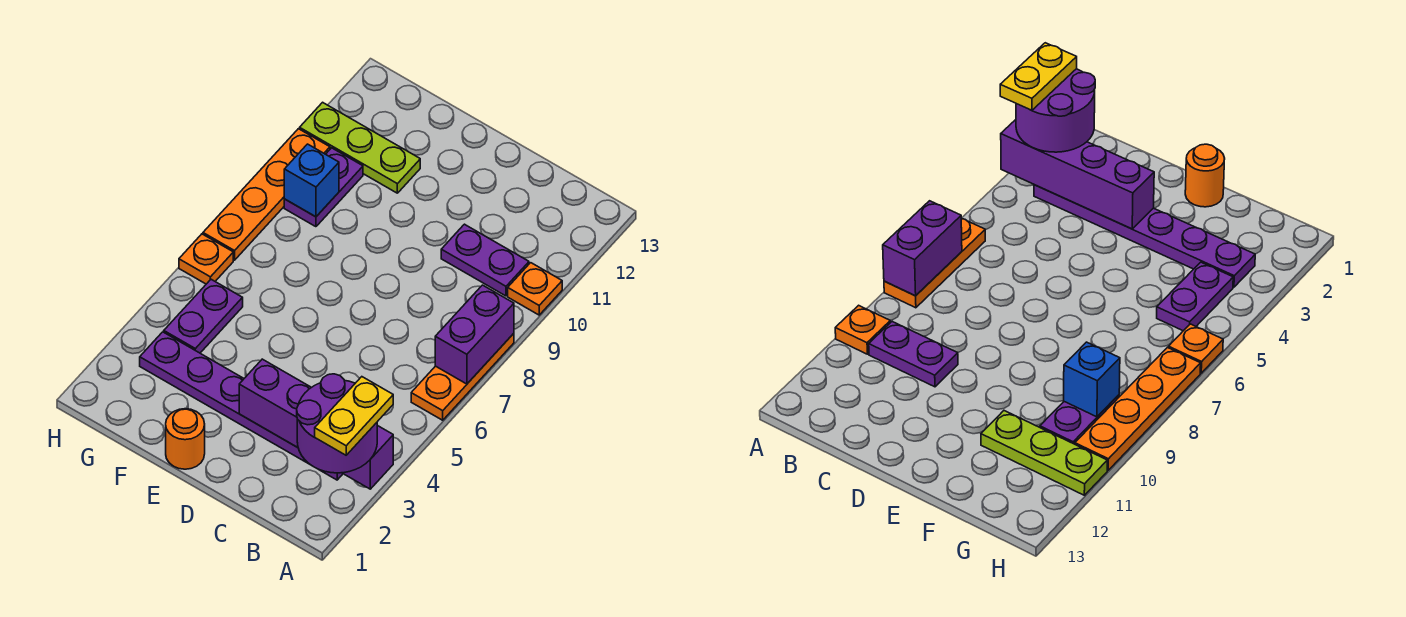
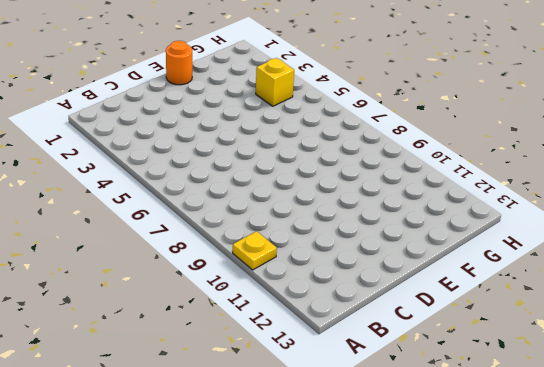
yellow plate A10 level 1 -> orange plate A10 level 1
yellow brick G4 level 1 -> purple plate G4:G5 level 1
none -> orange plate A6:A8 level 1
none -> purple plate B3:G3 level 1
none -> purple plate B10:C10 level 1

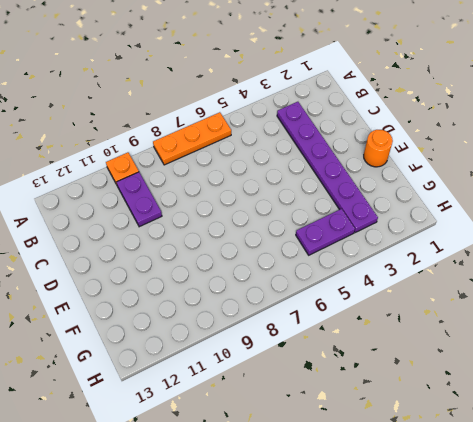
none -> lime plate F11:H11 level 1
none -> purple plate G9:G10 level 1
none -> orange plate H6 level 1

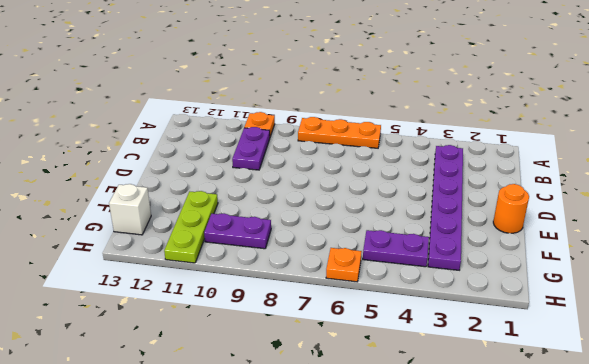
white brick G13 level 1 -> none
none -> orange plate H7:H10 level 1
none -> purple brick A3:D3 level 2
none -> purple brick A7:A8 level 2

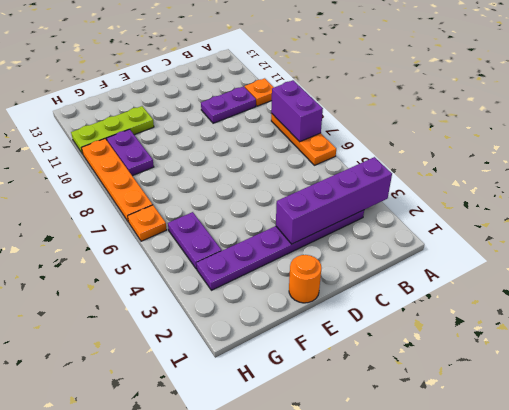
none -> blue brick G9 level 2
none -> purple round brick A2:B3 level 3
none -> yellow plate A2:A3 level 4

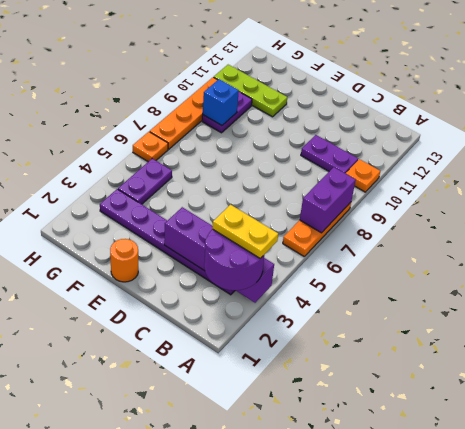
yellow plate A3:B3 level 4 -> yellow plate A2:A3 level 4

